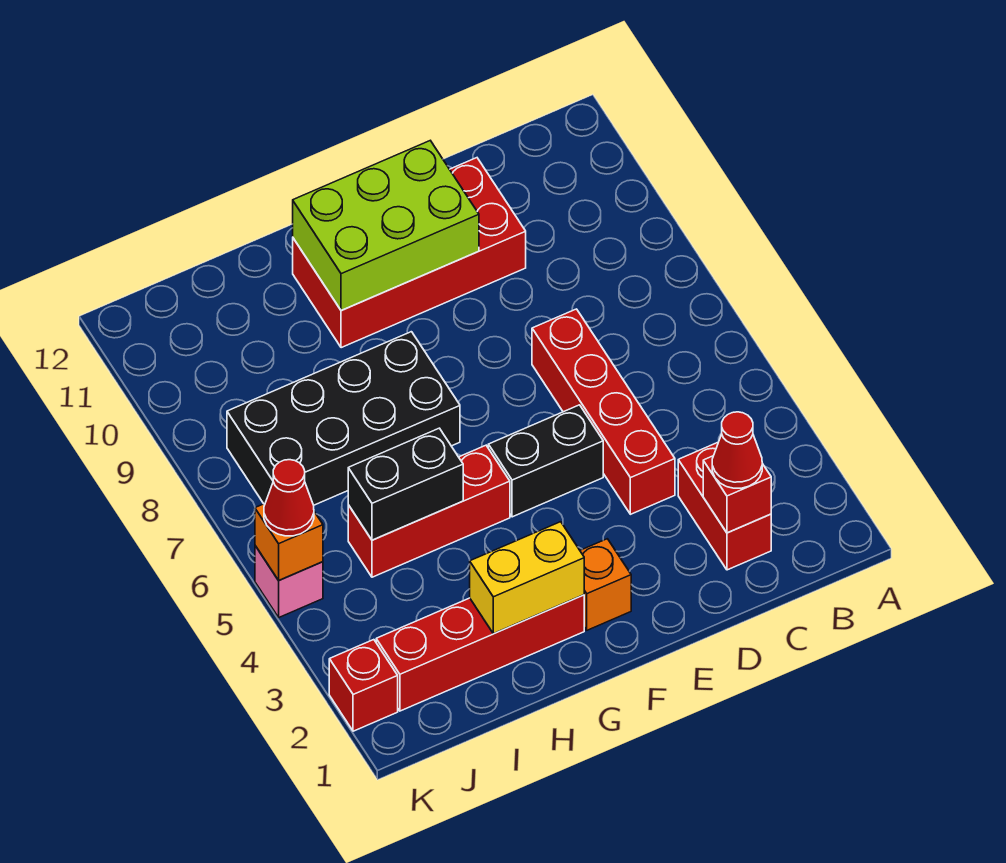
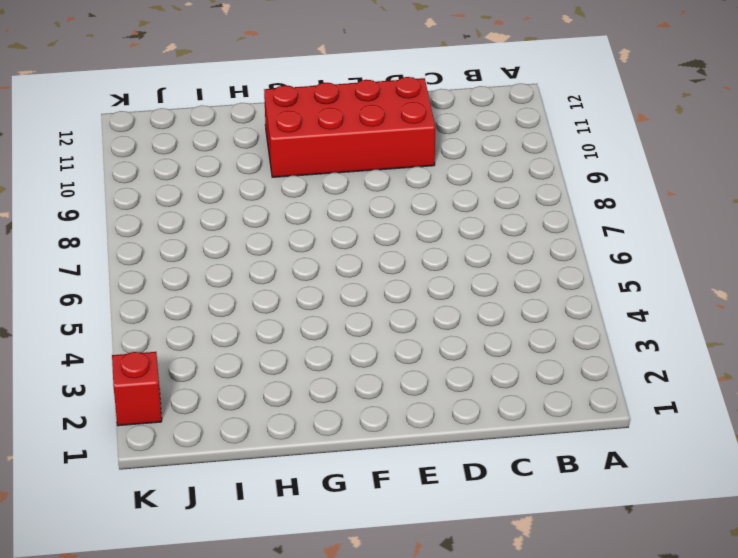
none -> red brick C2:C3 level 1
none -> red brick D4:D7 level 1
none -> black brick E5:F5 level 1

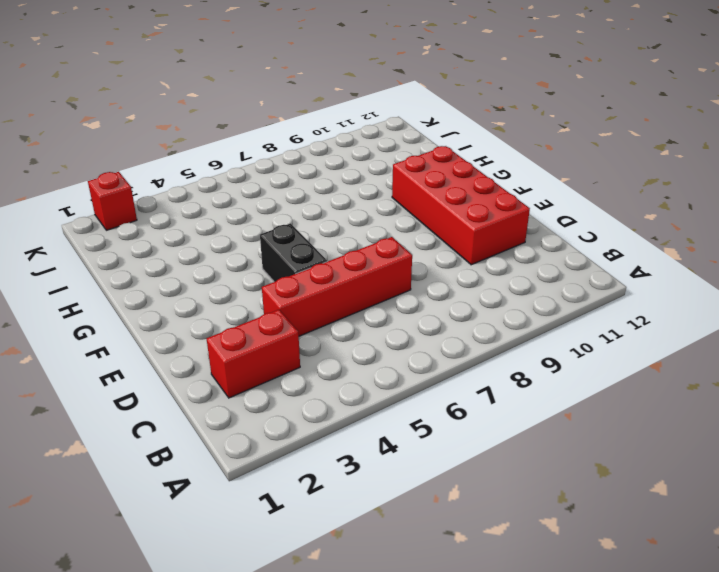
none -> orange brick F2 level 1
none -> red brick G2:J2 level 1
none -> red brick G5:I5 level 1

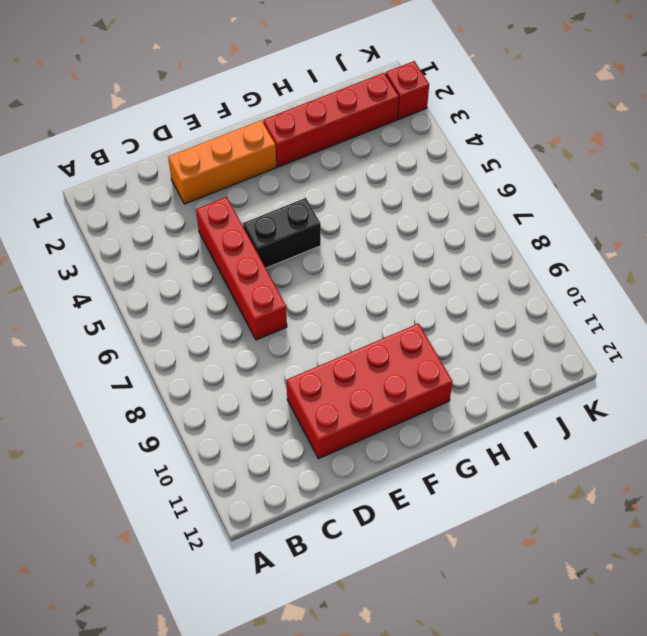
orange brick D2:F2 level 1 -> orange brick F2 level 1
none -> red brick C2:C3 level 1
none -> red brick G5:I5 level 1
none -> black brick G7:J8 level 1

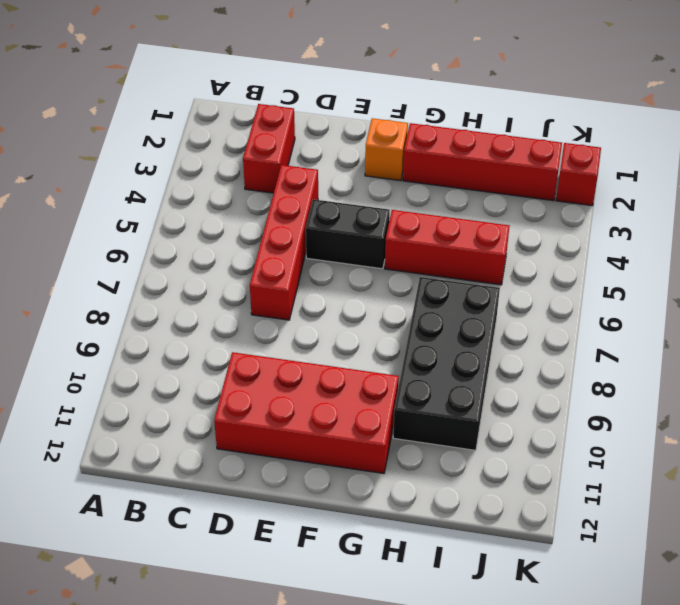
black brick H7:I10 level 1 -> black brick G7:J8 level 1
none -> pink brick K5 level 1
none -> red brick C2 level 2
none -> lime brick E10:G11 level 2

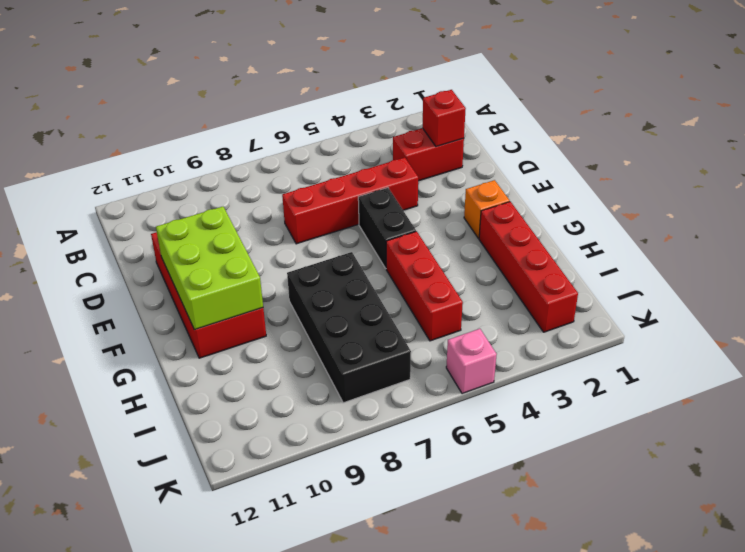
none -> red brick K2 level 1
none -> yellow brick G2:H2 level 2
none -> black brick H5:I5 level 2

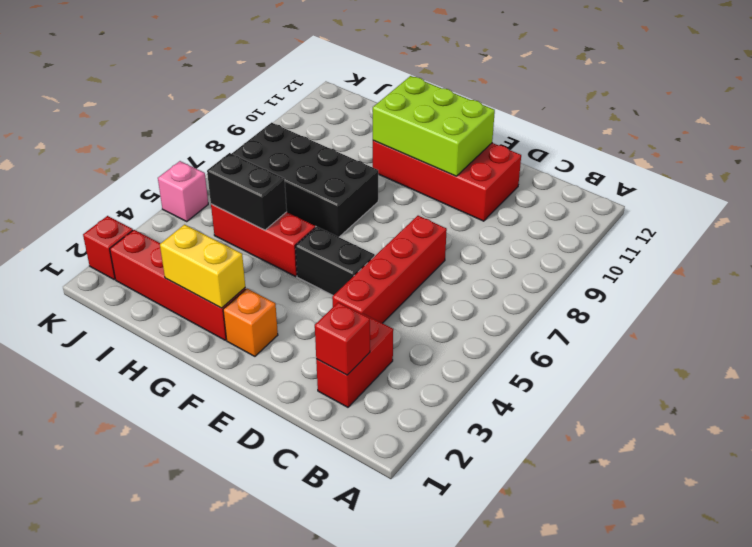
none -> orange brick K5 level 2
none -> red cone C2 level 3
none -> red cone K5 level 3

